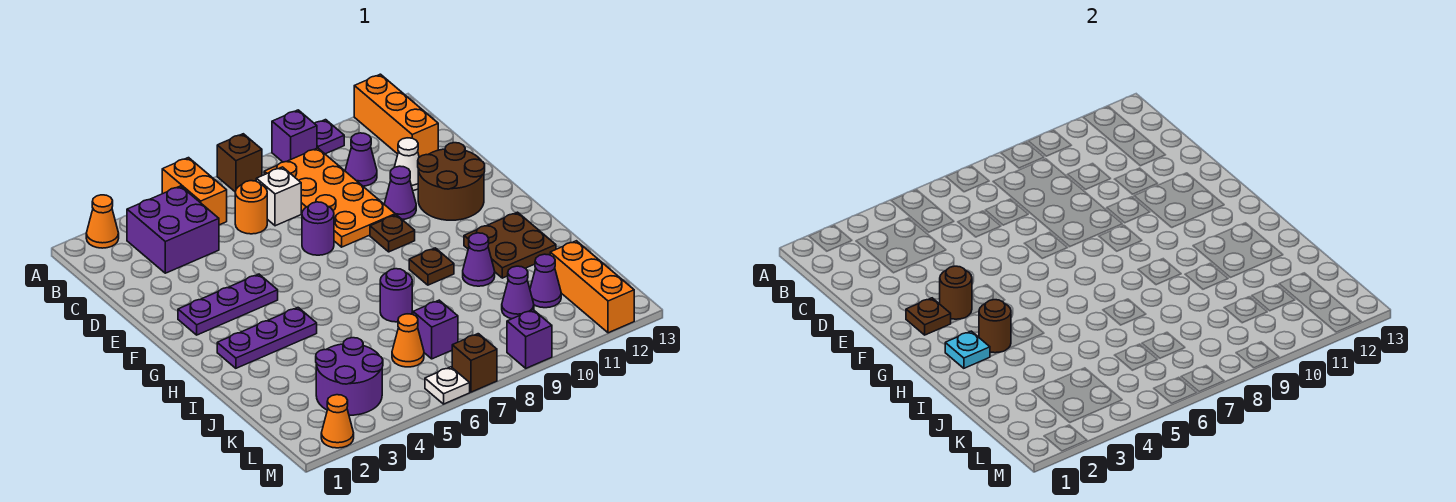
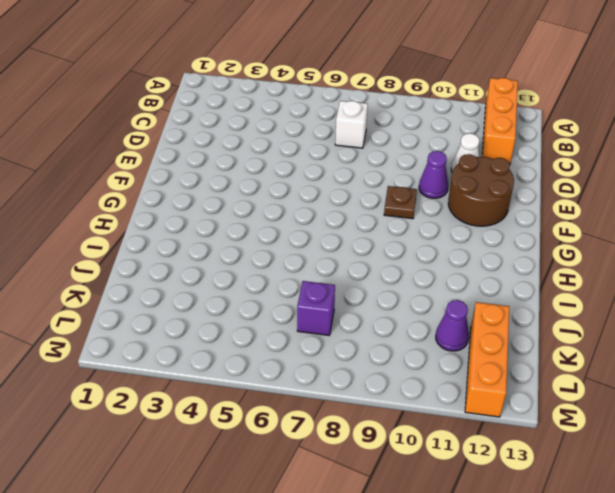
none -> orange cone A2 level 1
none -> orange brick A5:B5 level 1
none -> brown brick A7 level 1
none -> purple brick A9 level 1

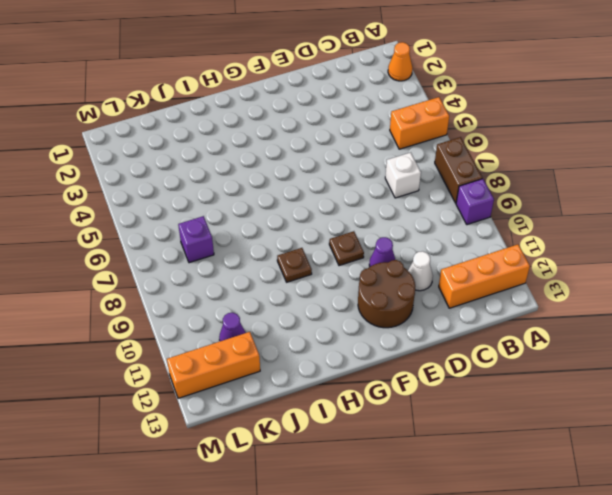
brown brick A7:A8 level 1 -> brown brick A7 level 1
none -> purple plate A10 level 1
none -> purple brick B3:C4 level 1
none -> orange plate B8:E9 level 1
none -> orange round brick C6 level 1

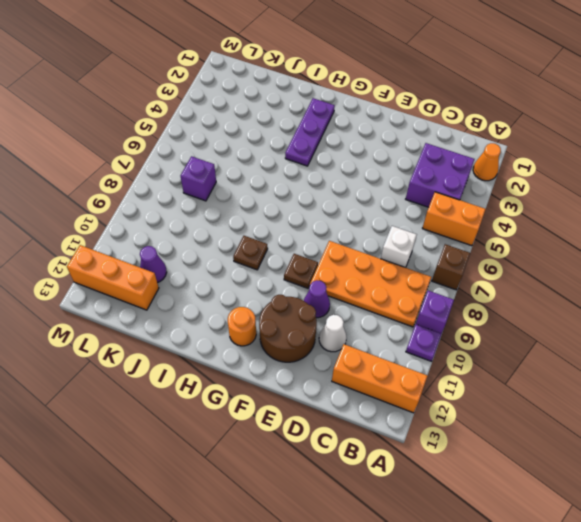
orange round brick G12 level 1 -> orange round brick C6 level 1
none -> purple cone C10 level 1
none -> purple round brick E7 level 1
none -> purple plate F2:F4 level 1
none -> brown plate H11:I12 level 1

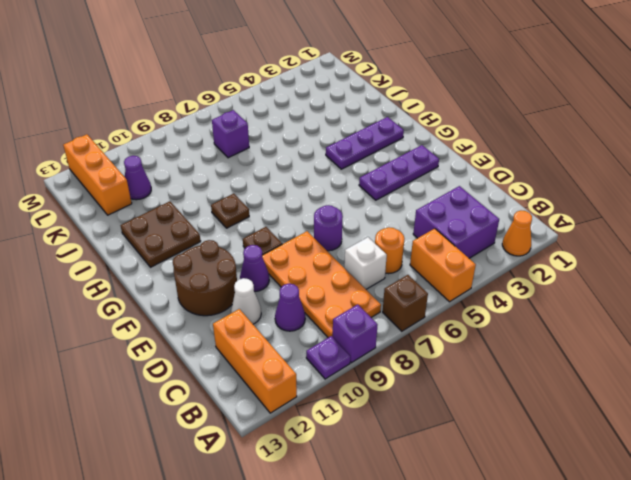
none -> purple round brick I7 level 1
none -> purple cone I10 level 1
none -> purple round brick K3:L4 level 1
none -> orange cone K6 level 1

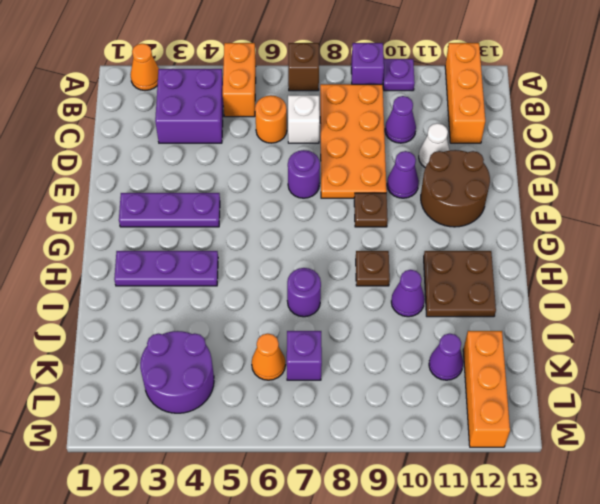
none -> purple cone K10 level 1
none -> orange cone M2 level 1
none -> white plate M6 level 1
none -> brown brick M7 level 1

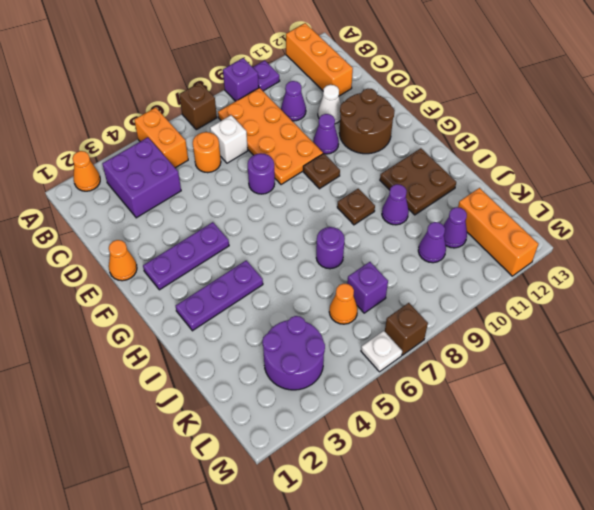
orange cone E1 level 1 -> orange cone M2 level 1
none -> purple brick M9 level 1
none -> brown plate F2 level 2
none -> brown round brick F3 level 2
none -> cyan plate H2 level 2

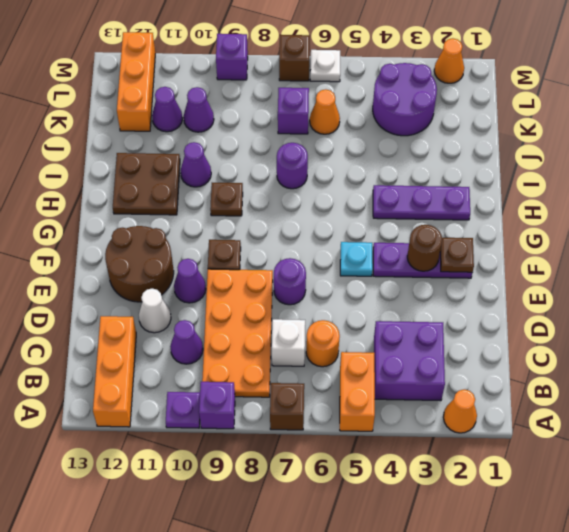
cyan plate F5 level 1 -> cyan plate H2 level 2
none -> brown round brick H3 level 2

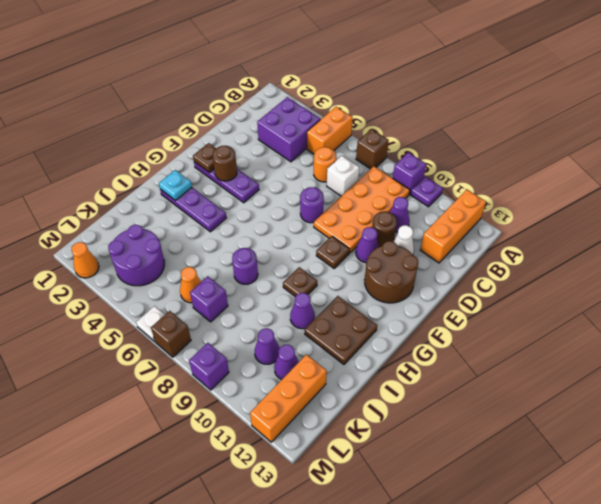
brown round brick D10 level 1 -> brown round brick H3 level 2
none -> orange cone A2 level 1

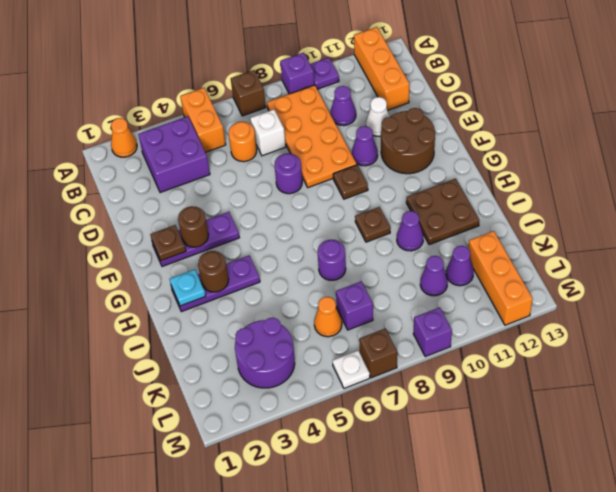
none -> orange cone M2 level 1

